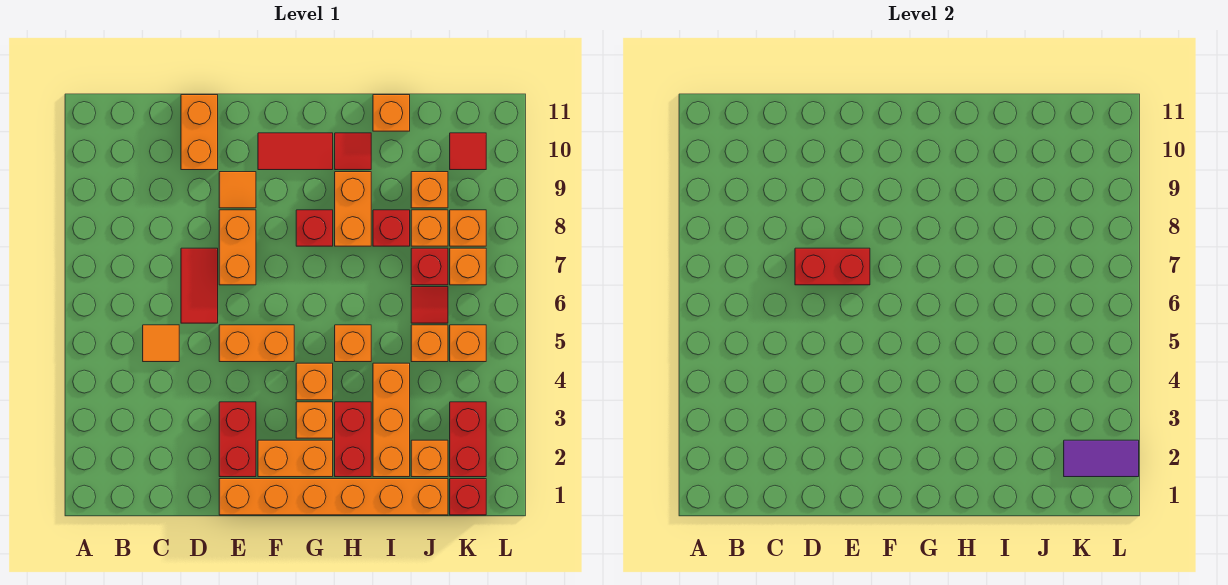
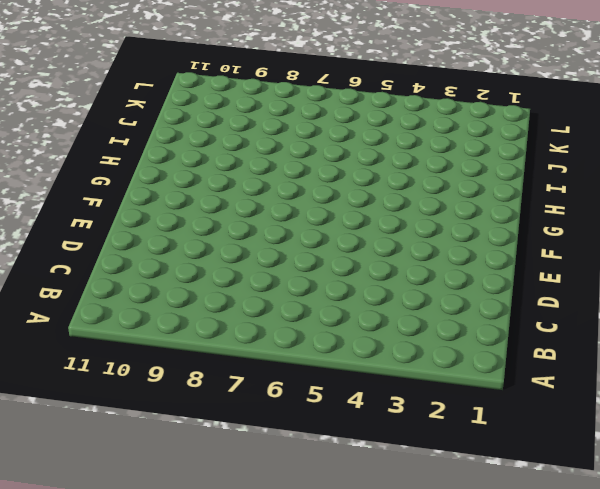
none -> orange tile C5 level 1
none -> red tile D6:D7 level 1
none -> orange brick D10:D11 level 1
none -> orange brick E1:J1 level 1

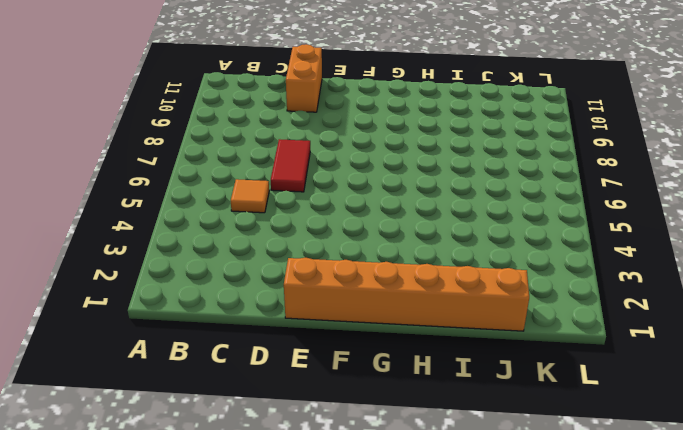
none -> red brick E2:E3 level 1
none -> orange brick E5:F5 level 1
none -> orange brick E7:E8 level 1
none -> orange tile E9 level 1

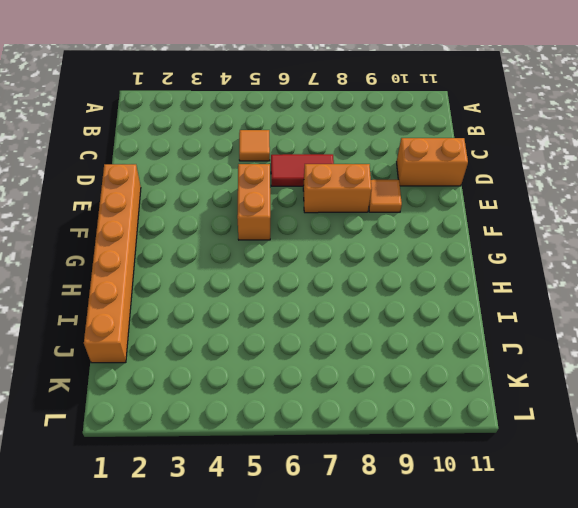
none -> red brick E2:E3 level 1
none -> orange brick F2:G2 level 1
none -> red tile F10:G10 level 1
none -> orange brick G3 level 1

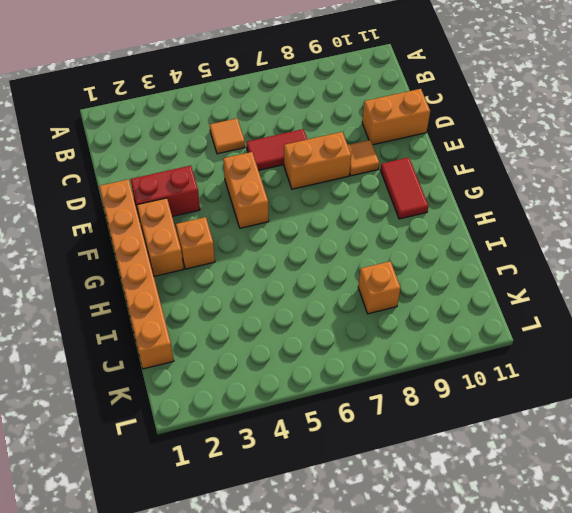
none -> orange brick G4 level 1
none -> red brick G8 level 1
none -> red brick H2:H3 level 1
none -> orange brick H5 level 1

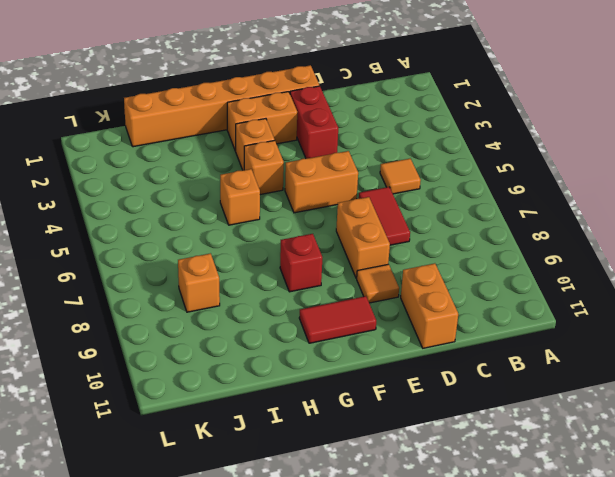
none -> red brick H2:H3 level 1
none -> orange brick H8:H9 level 1
none -> red tile H10 level 1
none -> orange brick I2:I4 level 1

